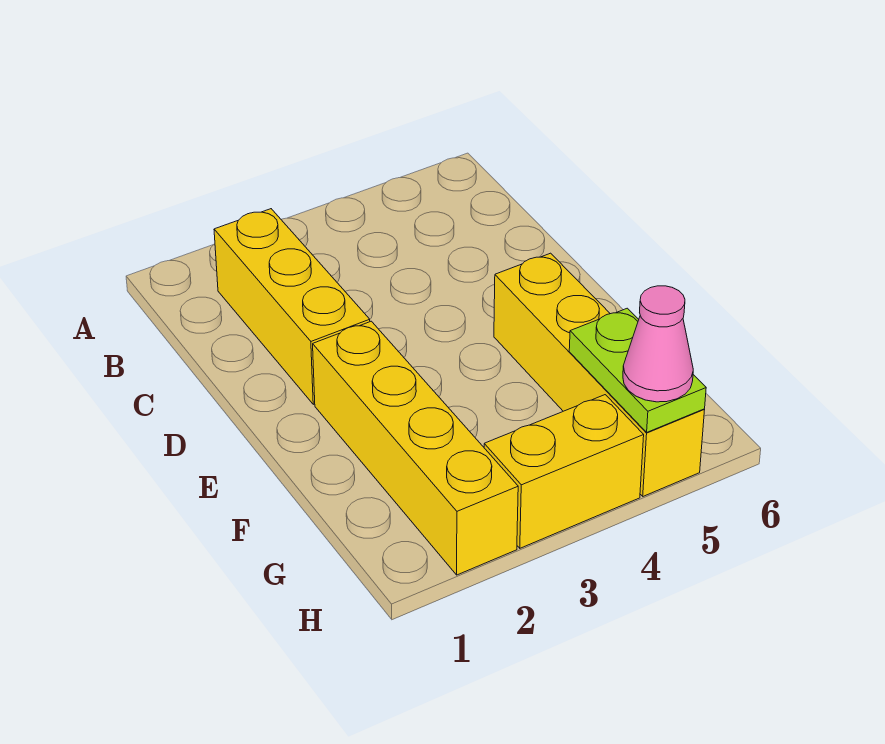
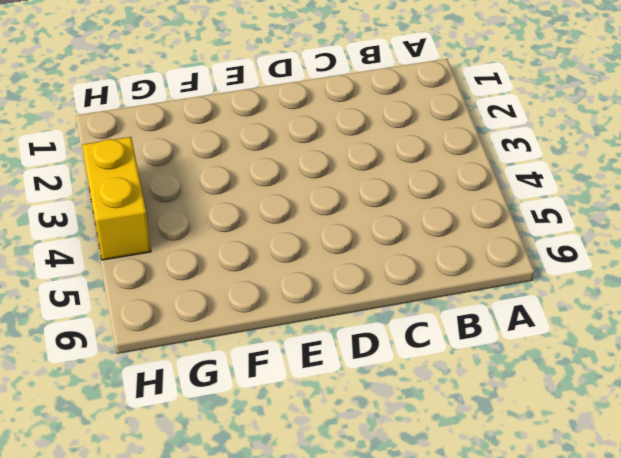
none -> yellow brick B2:D2 level 1
none -> yellow brick E2:H2 level 1

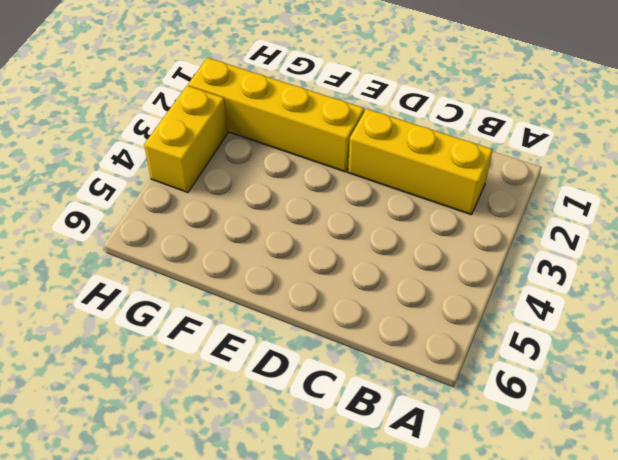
none -> yellow brick E5:H5 level 1
none -> lime plate G5:H5 level 2

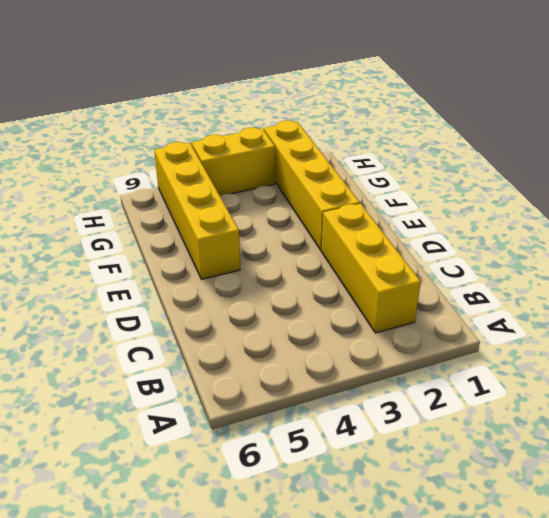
none -> lime plate G5:H5 level 2
none -> pink cone H5 level 3

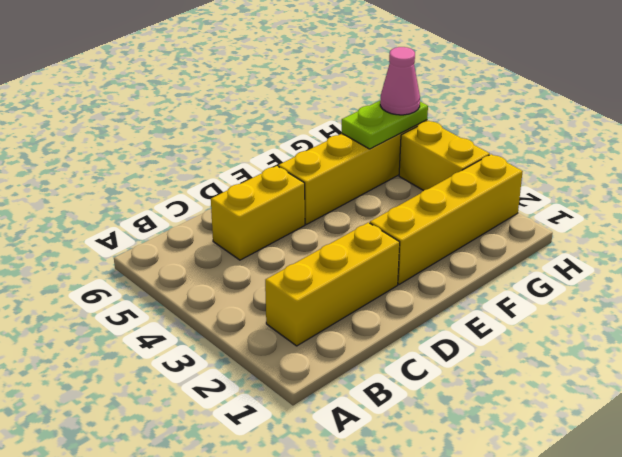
yellow brick C5:D5 level 1 -> none

